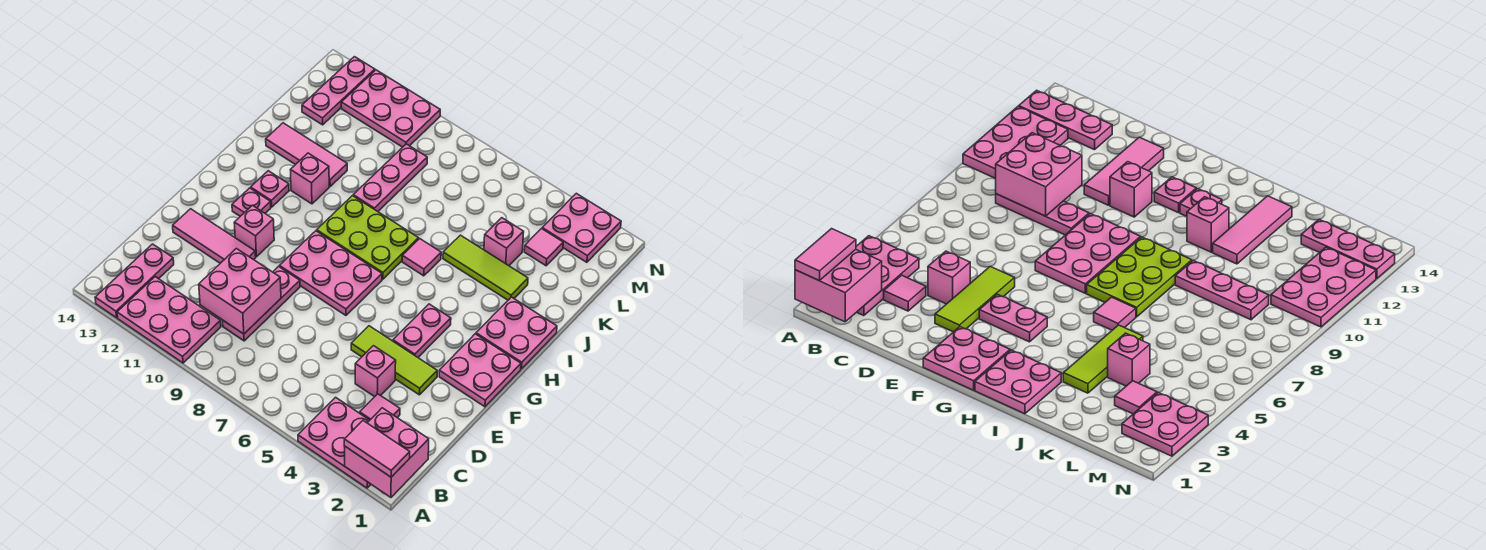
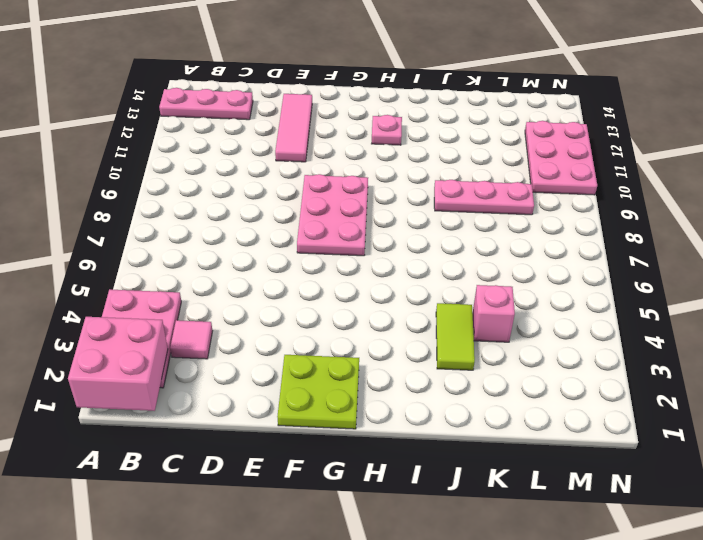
lime plate F1:G2 level 1 -> pink plate F1:G2 level 1
lime tile J3:J4 level 1 -> lime tile J3:J5 level 1
none -> pink plate A10:B12 level 1
none -> pink plate C9:E9 level 1
none -> pink brick D4 level 1

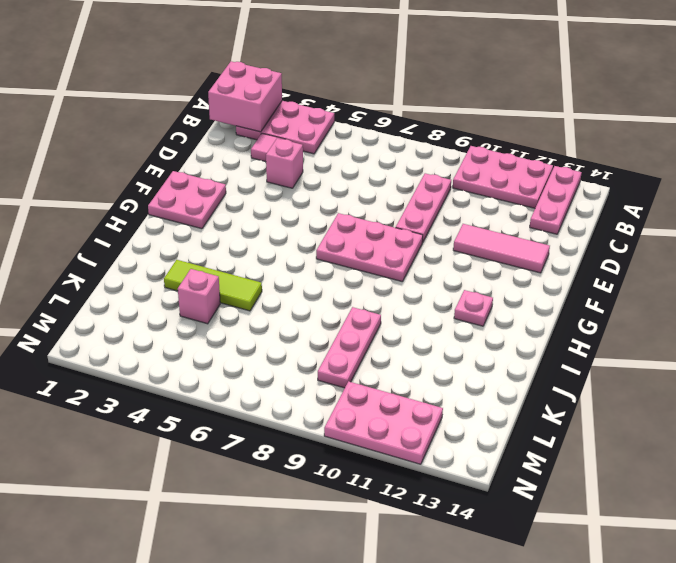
none -> lime tile E3:E5 level 1
none -> pink plate F4:G4 level 1
none -> pink brick F11 level 1

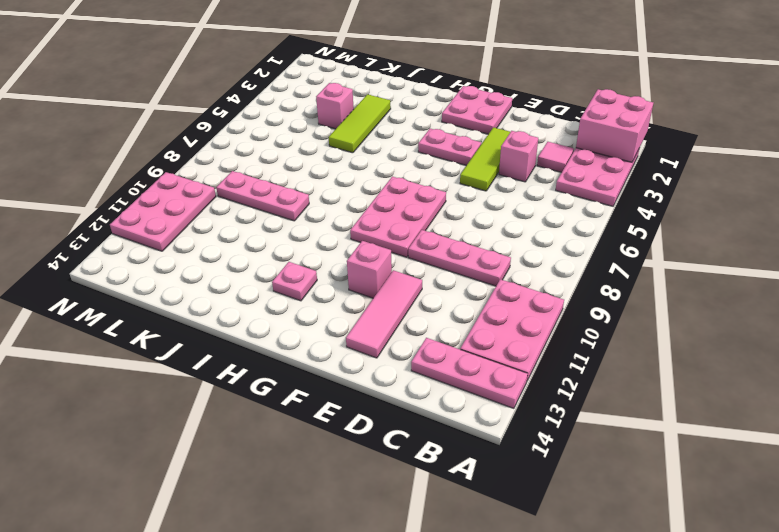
none -> pink plate G12 level 1
none -> pink plate H1:I2 level 1
none -> lime plate H7:I9 level 1

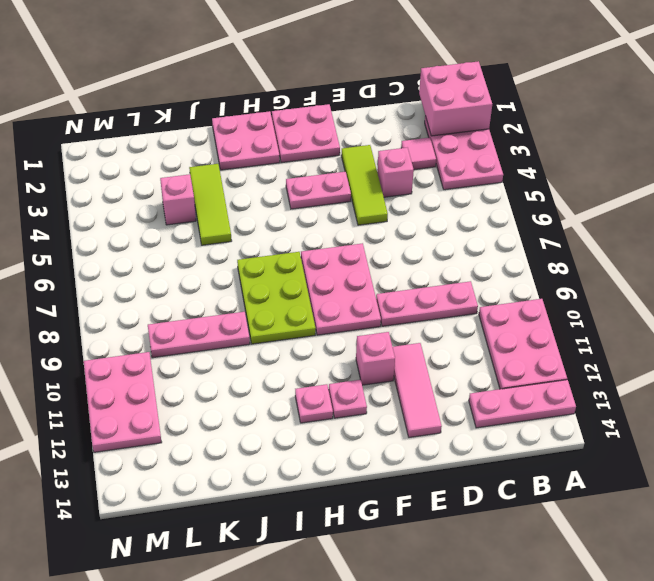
none -> pink tile I6 level 1
none -> pink brick I11 level 1
none -> pink tile J11:J13 level 1

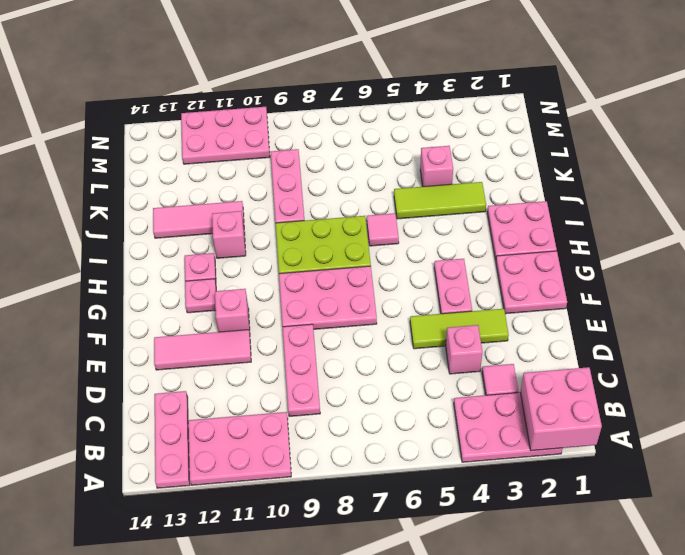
none -> pink tile L3 level 1
none -> pink plate L13:N13 level 1
none -> pink plate M2:N3 level 1

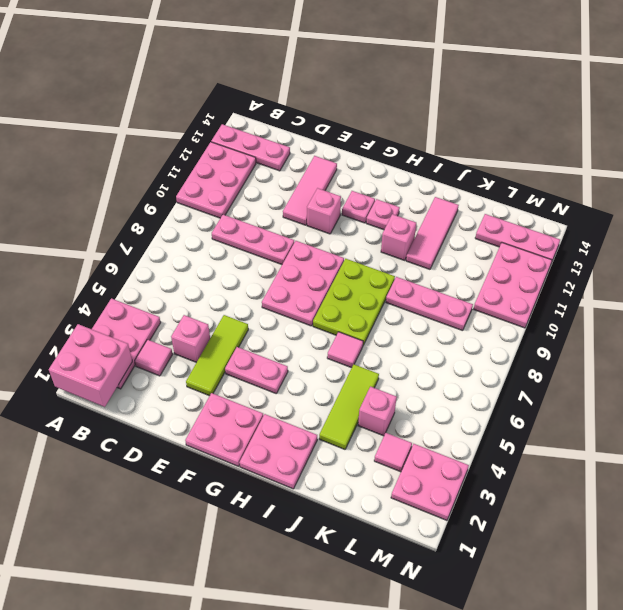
none -> pink brick C9:D10 level 2
none -> pink tile A1:A2 level 3

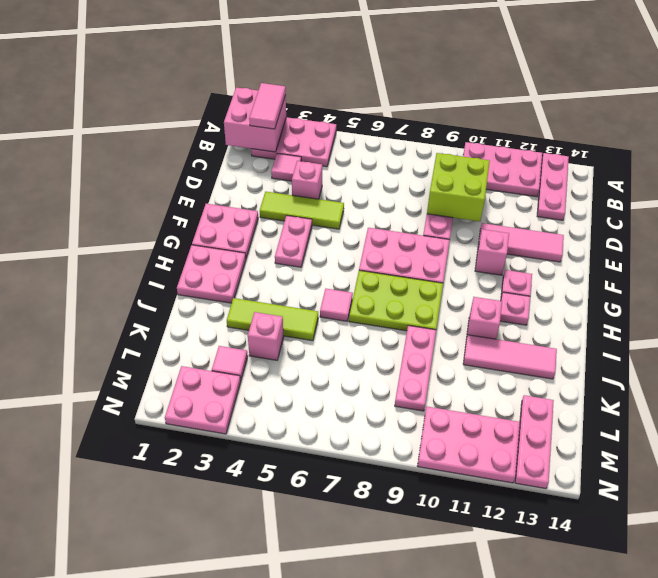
pink tile A2:B2 level 3 -> pink tile A1:A2 level 3
lime brick C9:D10 level 2 -> pink brick C9:D10 level 2

